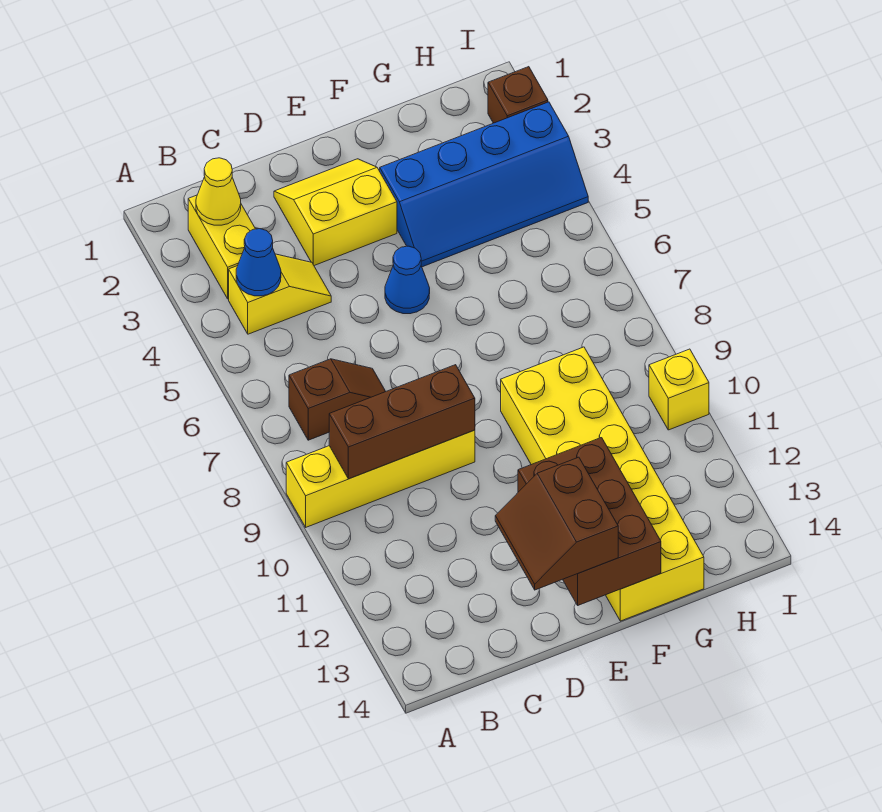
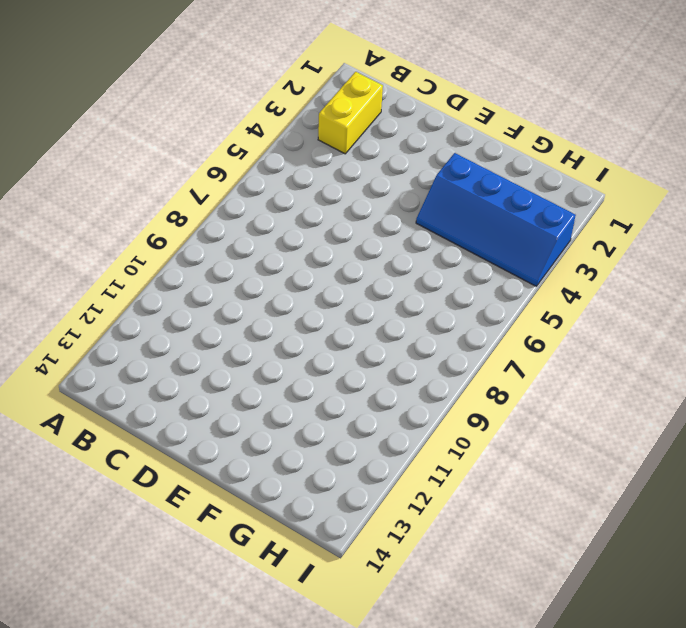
none -> yellow brick A9:D9 level 1
none -> yellow slope B4:C4 level 1 top B
none -> brown slope B7:C7 level 1 top B

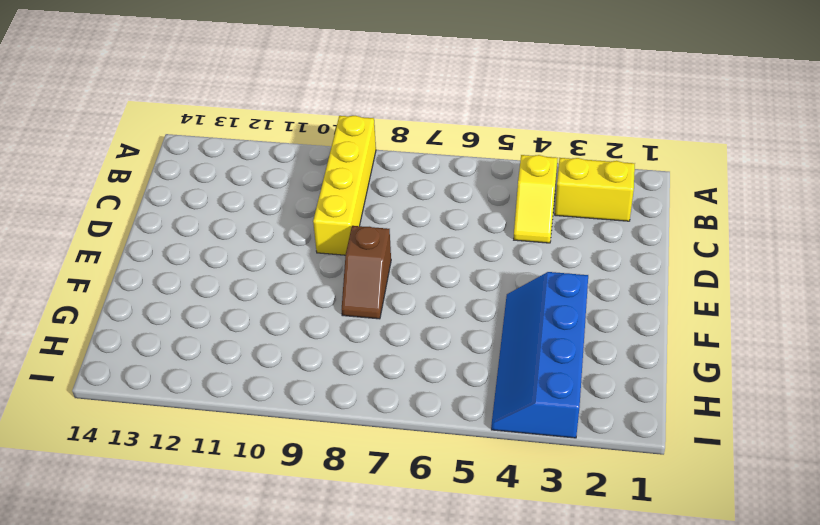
brown slope E8:F8 level 1 top E -> brown slope B7:C7 level 1 top B
none -> yellow slope D2:E3 level 1 top 3
none -> blue cone E5 level 1
none -> yellow brick F9:G14 level 1

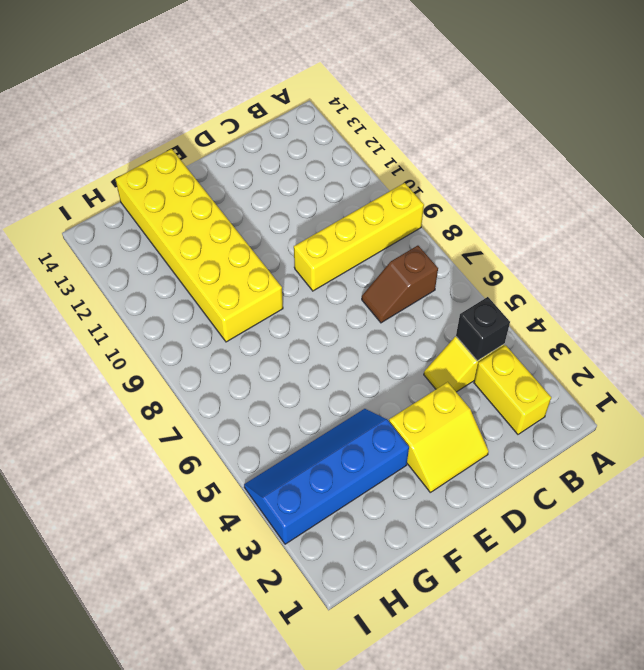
black brick B4 level 2 -> blue cone B4 level 2
none -> blue cone E5 level 1
none -> brown brick I2 level 1
none -> yellow brick I10 level 1

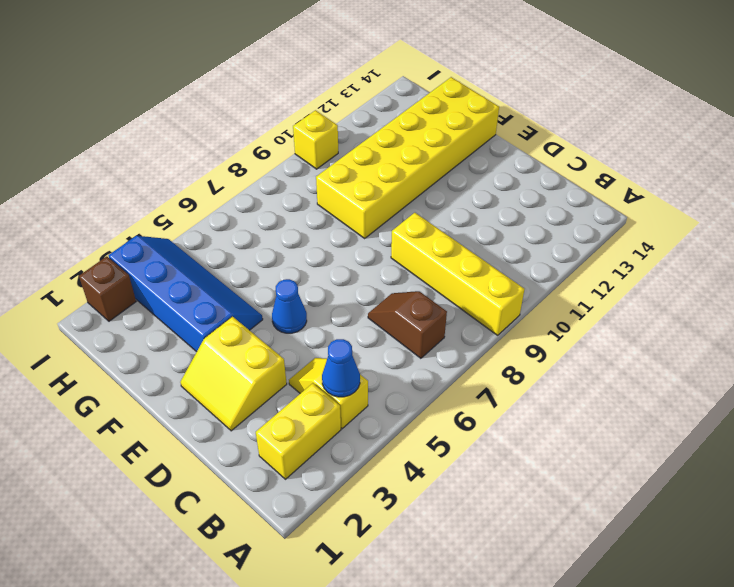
none -> yellow cone B2 level 2
none -> brown brick B9:D9 level 2
none -> brown brick E12:F14 level 2

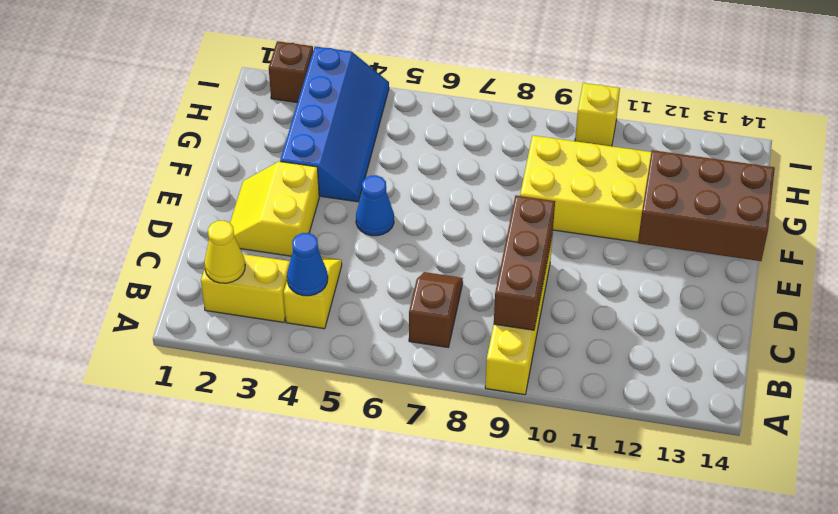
none -> brown slope D13:E14 level 3 top E

